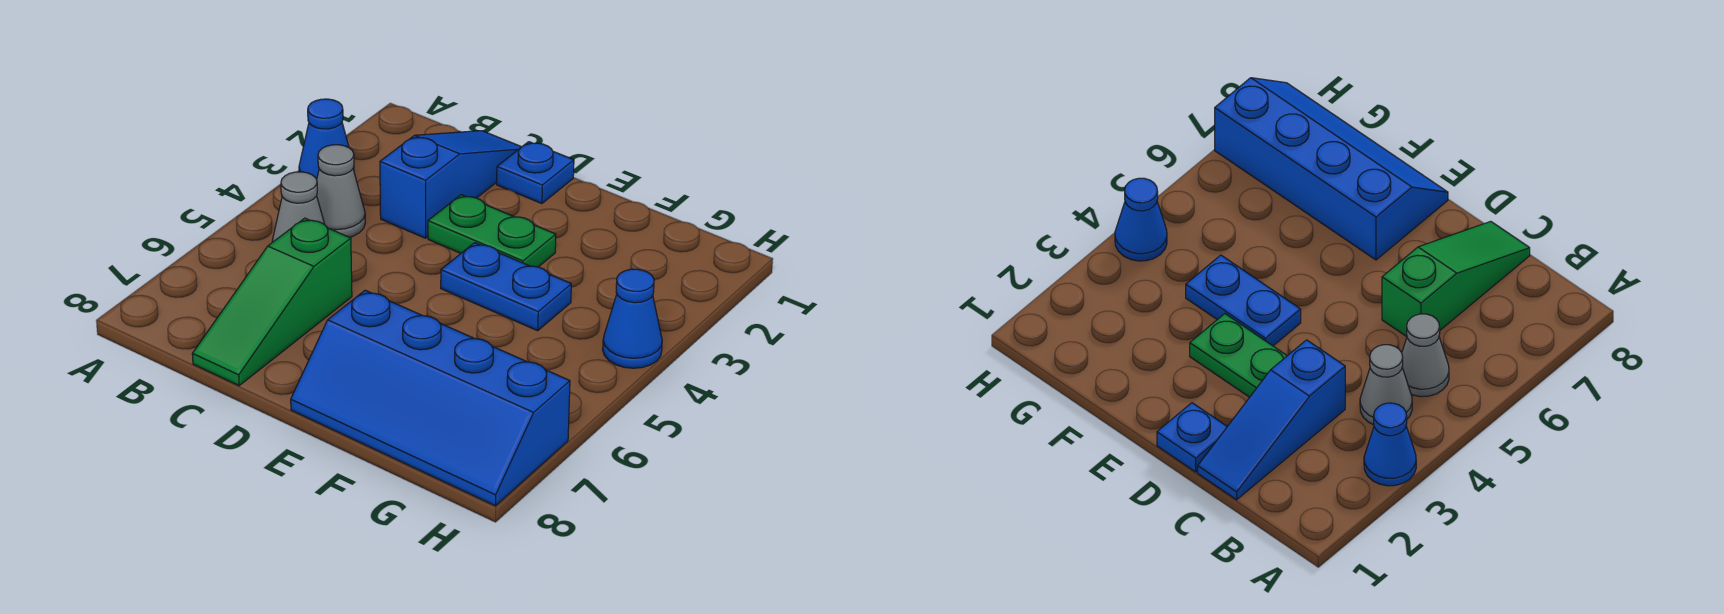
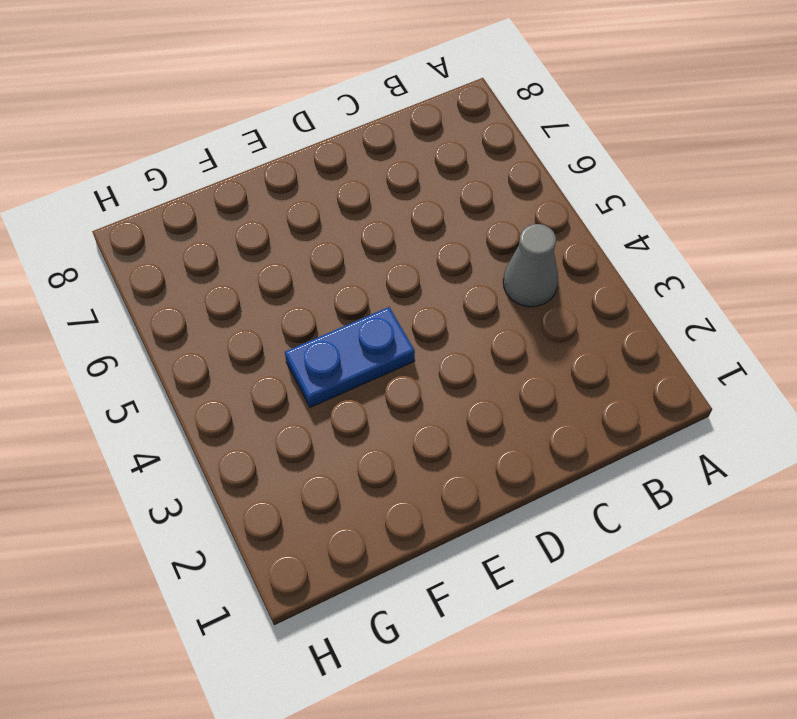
none -> blue cone A3 level 1
none -> grey cone B5 level 1

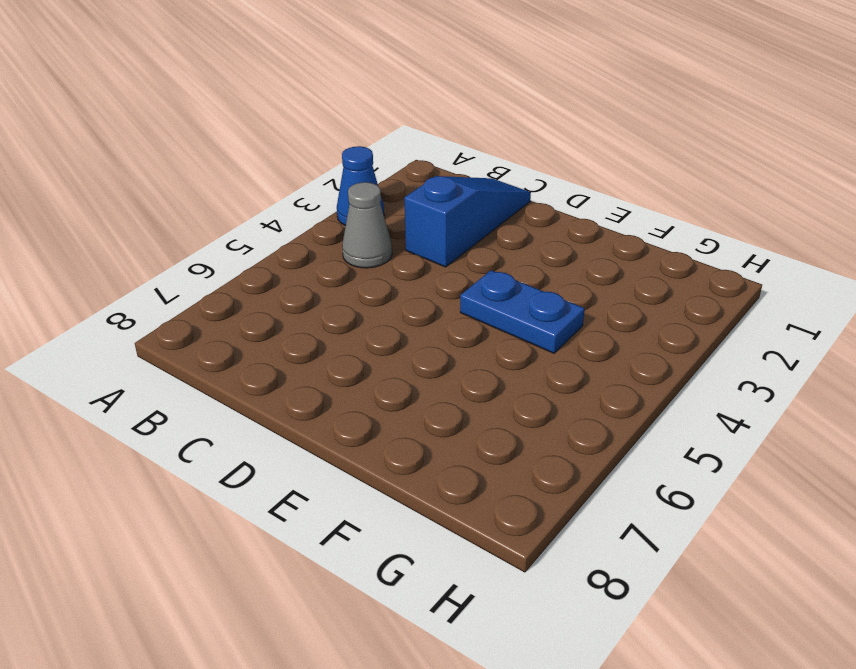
none -> grey cone B5 level 1
none -> green slope C6:C8 level 1 top 6

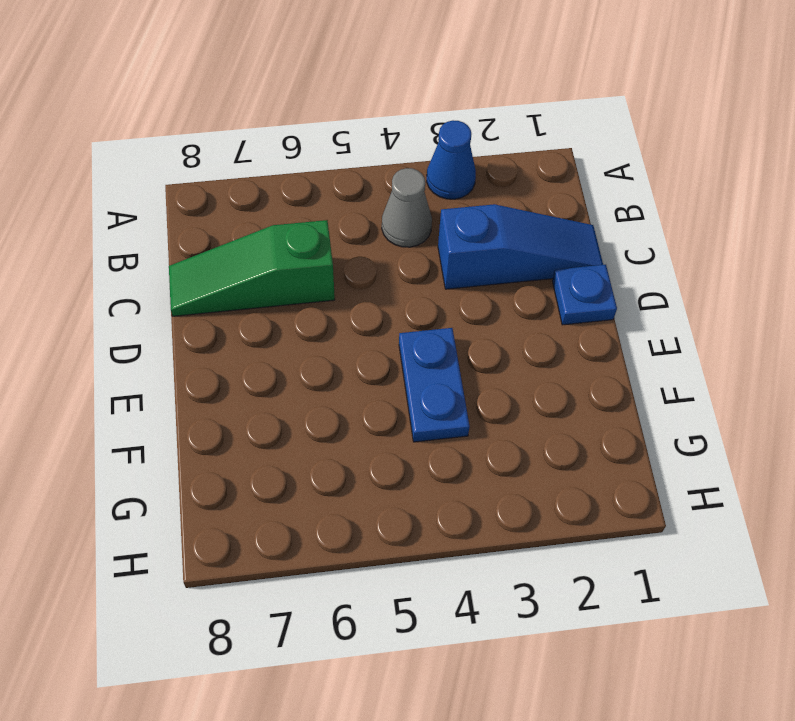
none -> grey cone B5 level 1
none -> green plate D3:E3 level 1

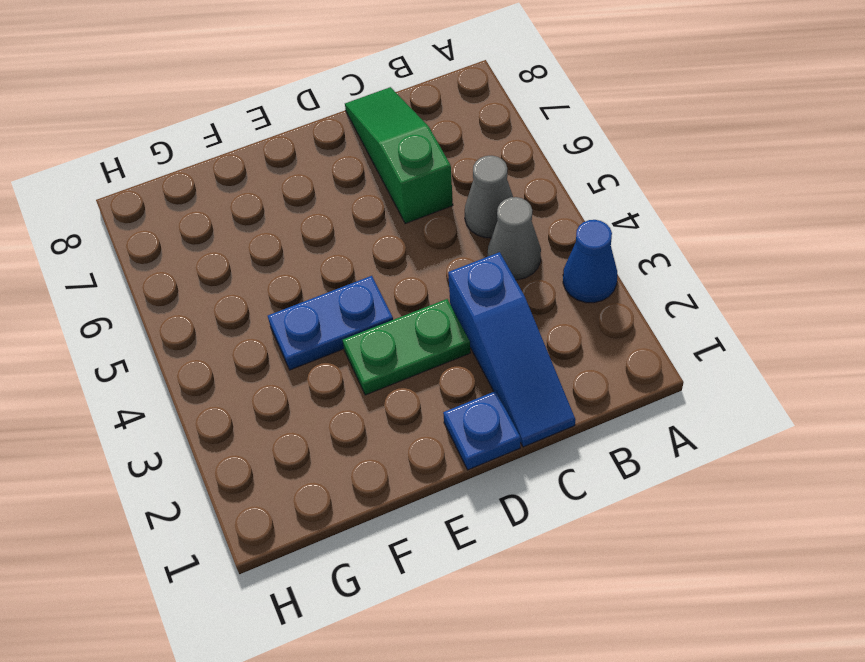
none -> blue slope E7:H8 level 1 top 7
none -> blue cone H4 level 1

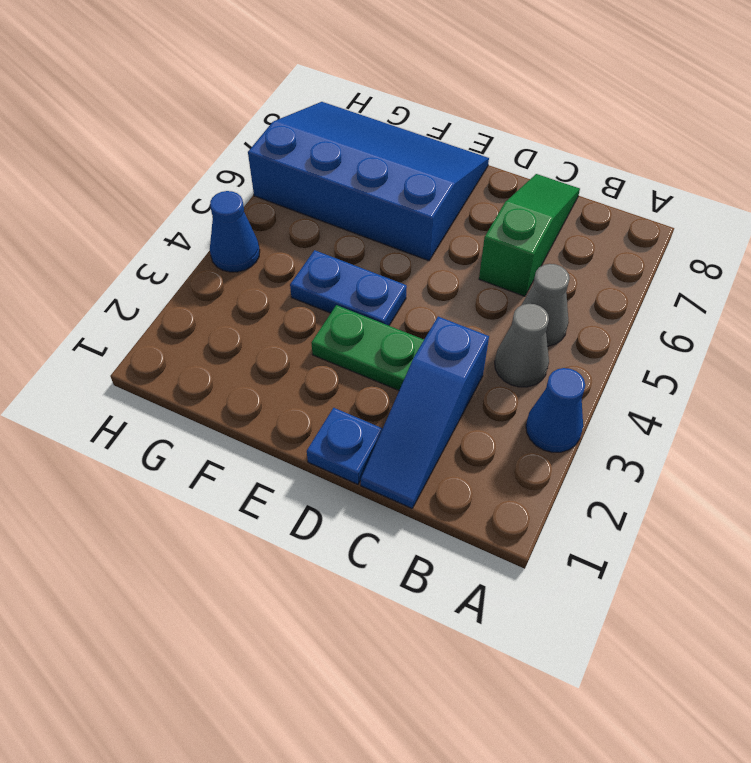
blue slope E6:H8 level 1 top 6 -> blue slope E7:H8 level 1 top 7

